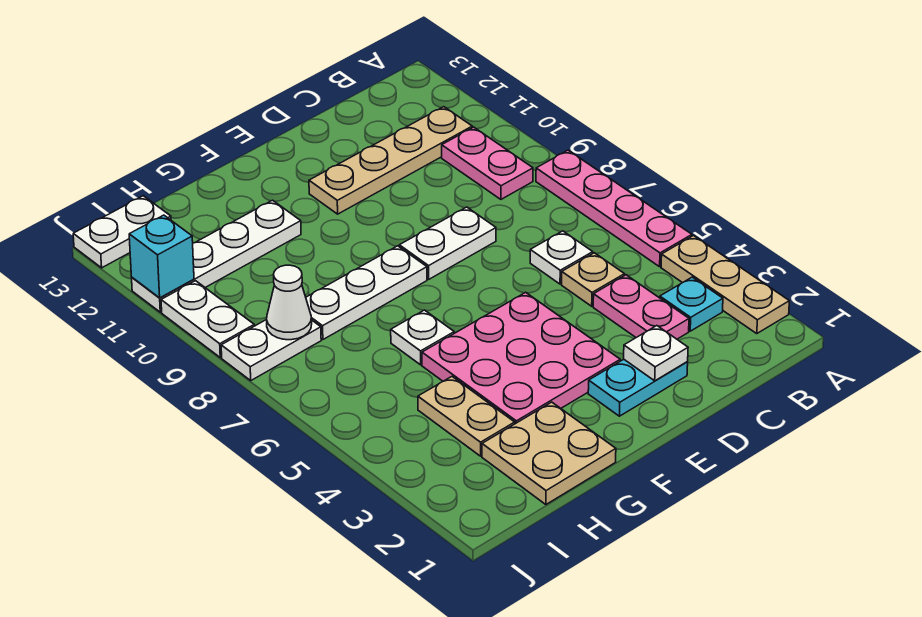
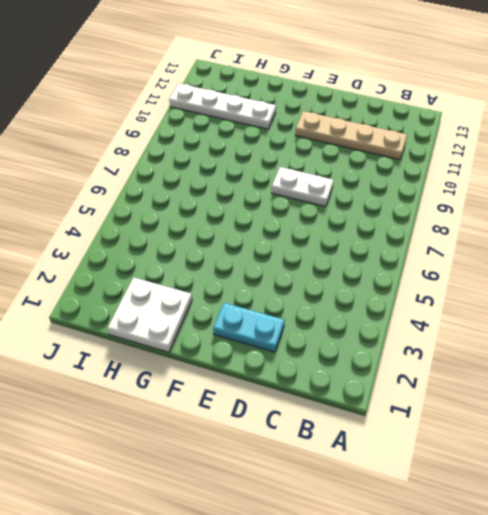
white plate G1:H2 level 1 -> tan plate G1:H2 level 1
none -> tan plate A2:A4 level 1
none -> pink plate A5:A8 level 1
none -> cyan plate B3 level 1

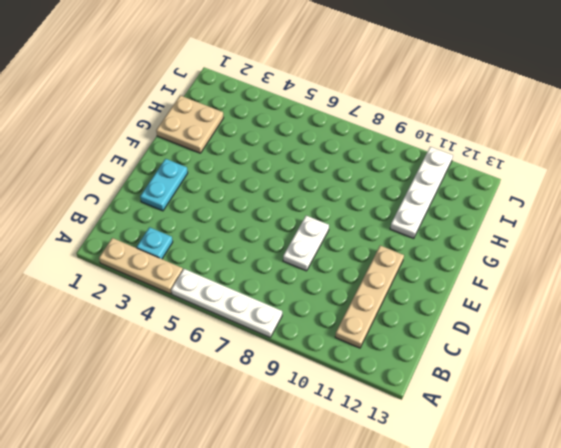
white plate A5:A8 level 1 -> pink plate A5:A8 level 1
none -> pink plate B9:B10 level 1
none -> pink plate C3:C4 level 1
none -> tan plate C5 level 1

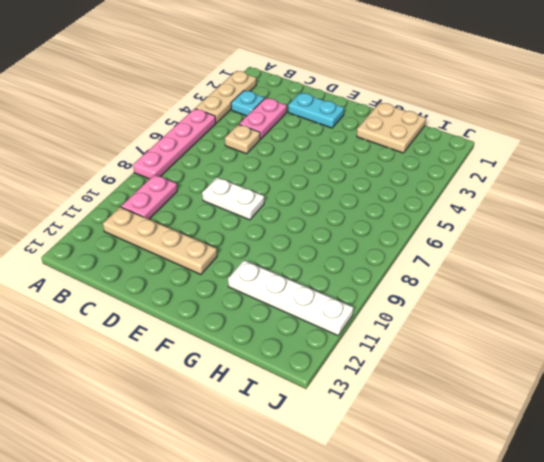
none -> white plate C6 level 1
none -> pink plate E3:G5 level 1
none -> white plate F8:H8 level 1

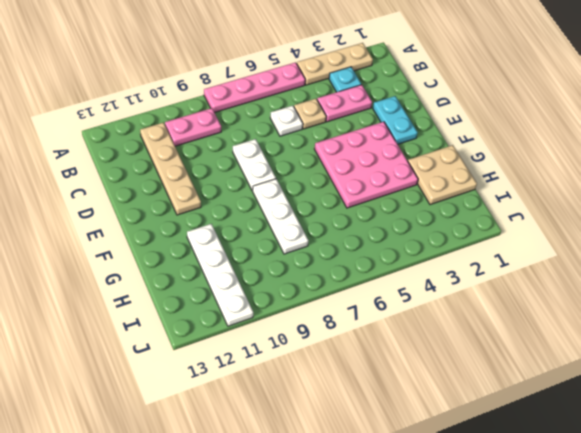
none -> white plate G6 level 1
none -> tan plate H3:H4 level 1
none -> white plate I8:J8 level 1

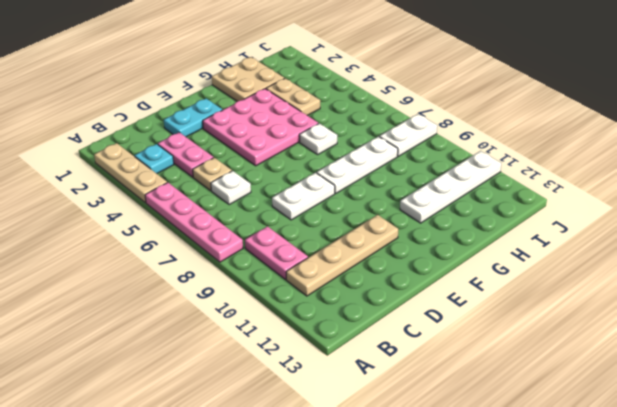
none -> white plate I13:J13 level 1
none -> white plate J9:J10 level 1
none -> white plate D2 level 2

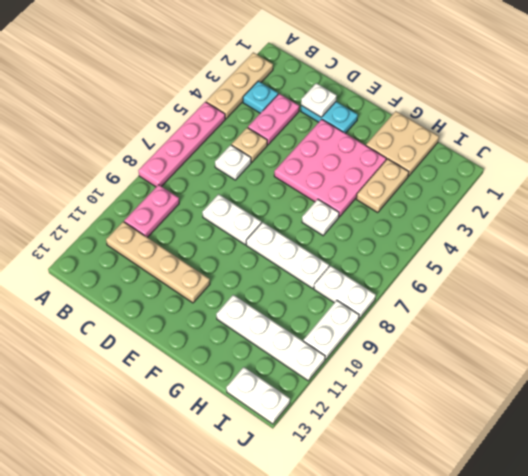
none -> white cone I8 level 2
none -> cyan brick J11 level 2

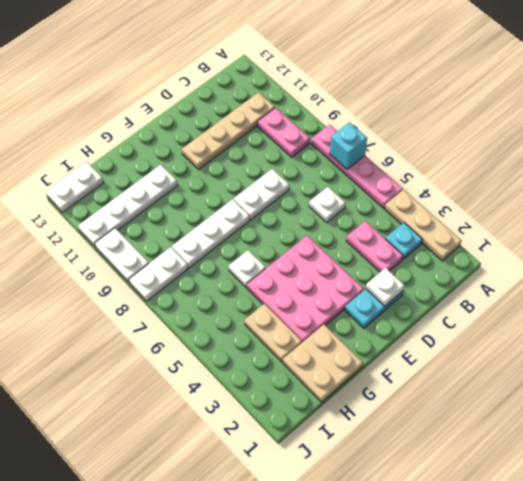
cyan brick A7 level 2 -> cyan brick J11 level 2
none -> tan plate C5 level 1
none -> white cone I8 level 2

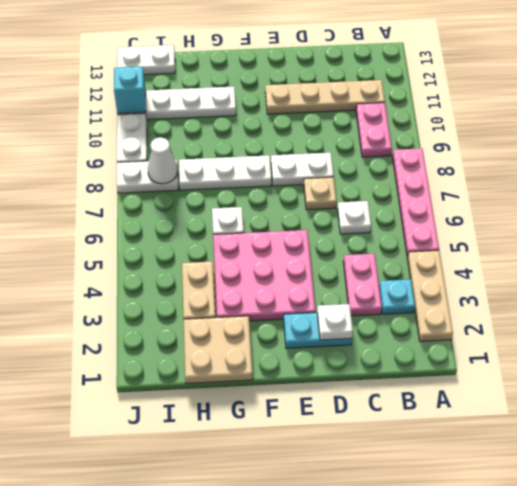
tan plate D7 level 1 -> tan plate C5 level 1

